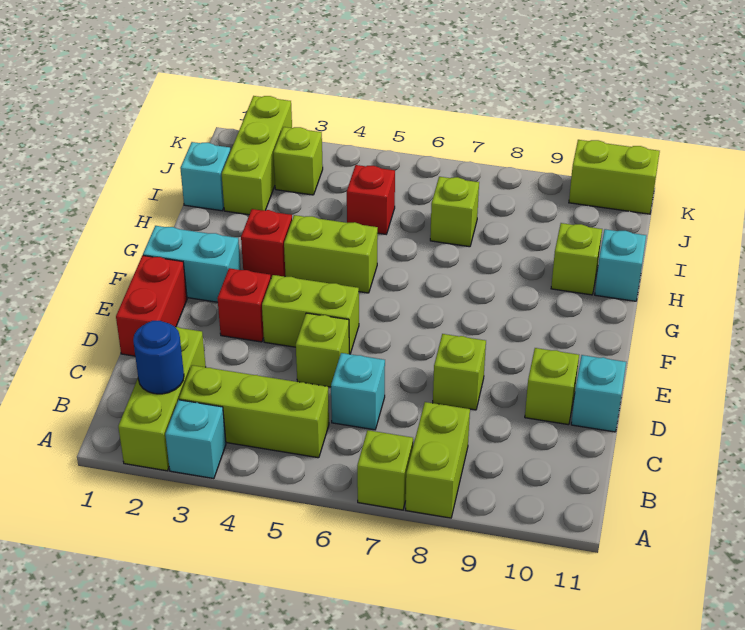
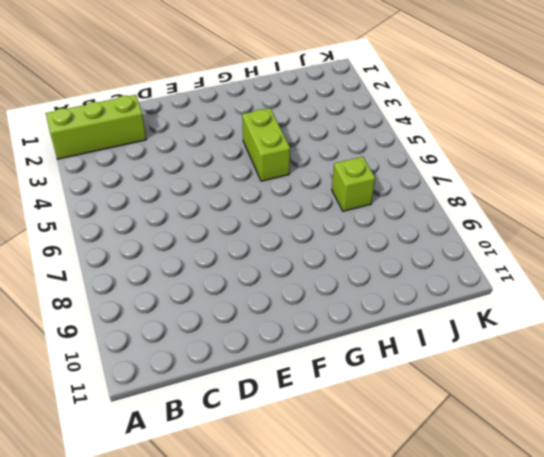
none -> cyan brick A3 level 1
none -> lime brick A7 level 1
none -> lime brick A8:B8 level 1

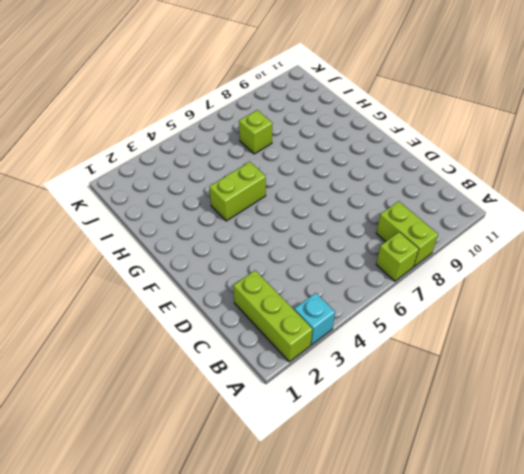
none -> lime brick B3:B5 level 1
none -> cyan brick C6 level 1
none -> red brick D1:E1 level 1

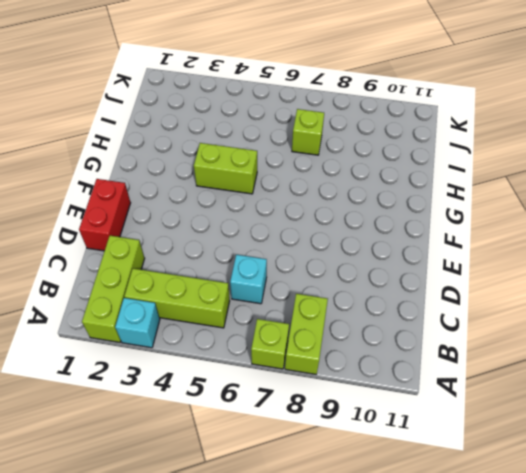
none -> lime brick D5 level 1
none -> lime brick D8 level 1
none -> lime brick D10 level 1

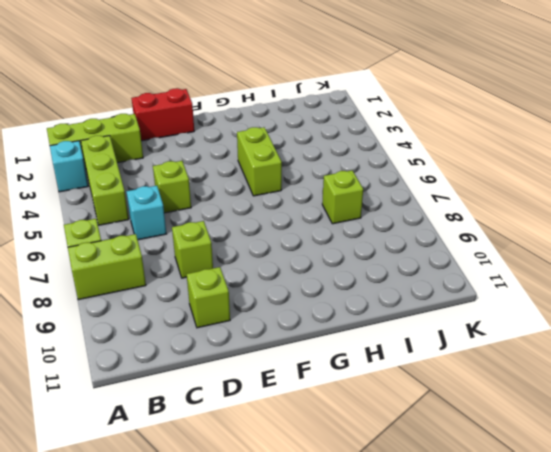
none -> cyan brick D11 level 1
none -> red brick E3 level 1
none -> lime brick E4:E5 level 1

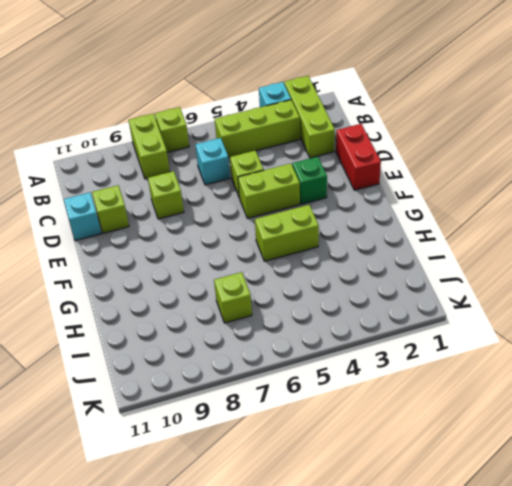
green brick E3 level 1 -> red brick E3 level 1
none -> cyan brick F1:F2 level 1
none -> red brick G3 level 1
none -> lime brick H10 level 1

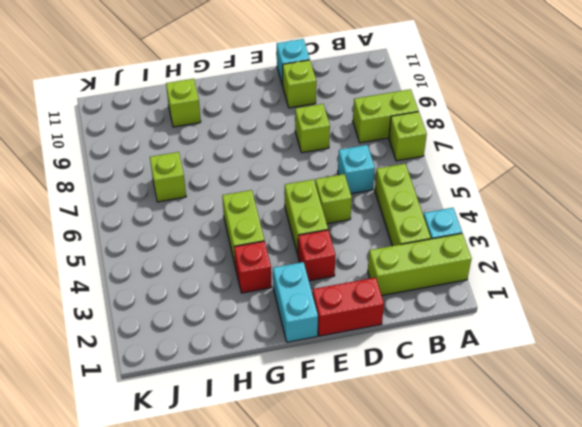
none -> cyan brick H11 level 1
none -> cyan brick I1 level 1
none -> lime brick I2:K2 level 1

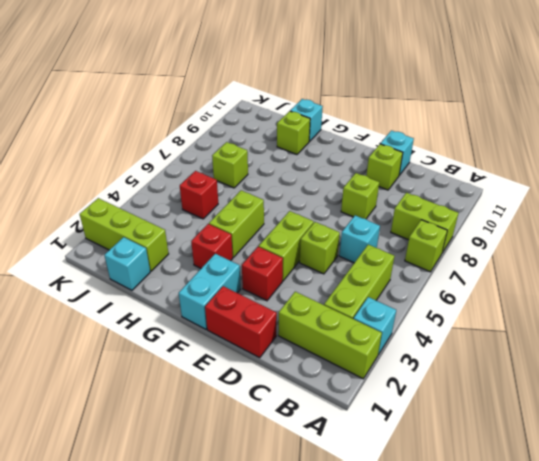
none -> lime brick J3 level 1
none -> lime brick K10:K11 level 1
none -> blue round brick B2 level 2

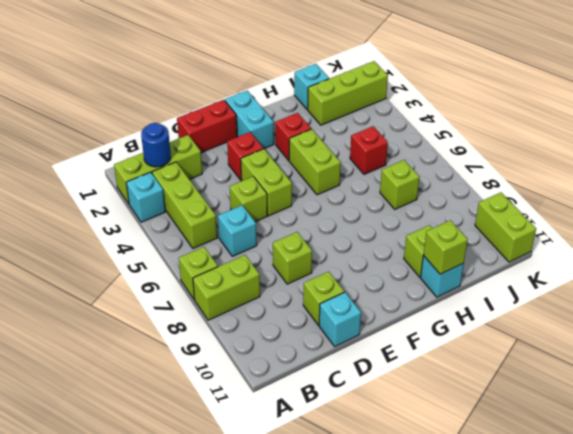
lime brick H11 level 2 -> lime brick J3 level 1

